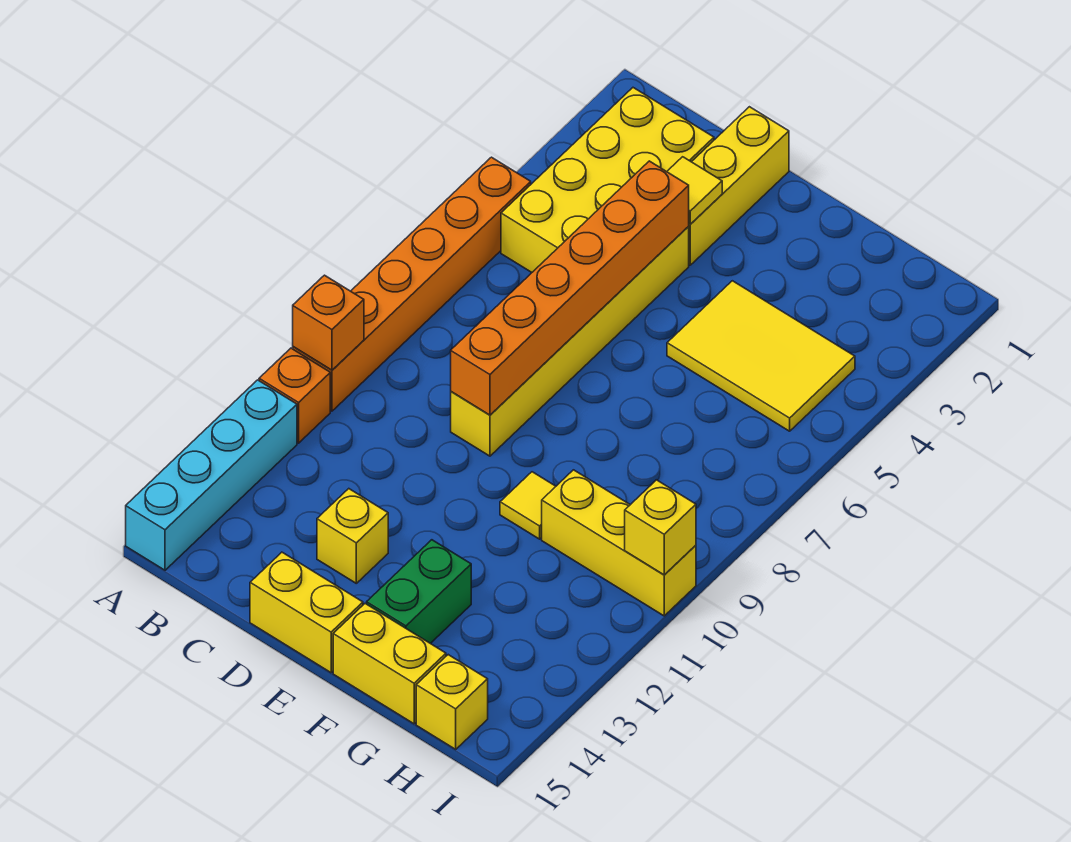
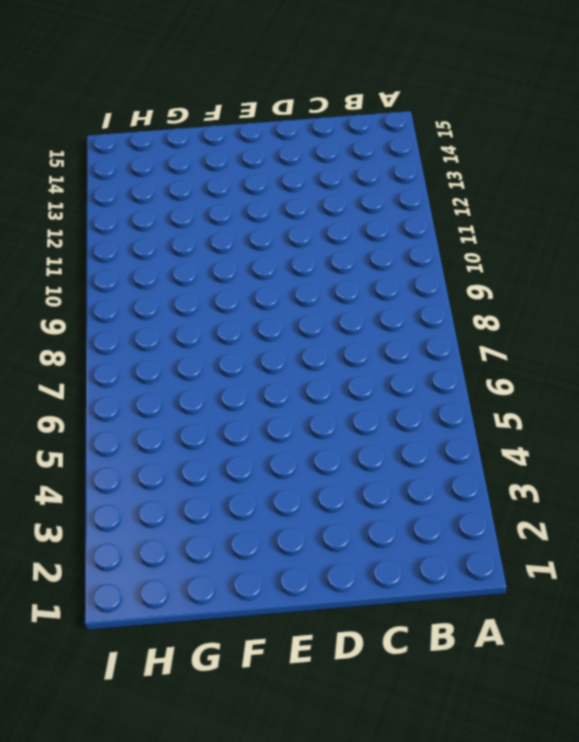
none -> orange brick A5:A10 level 1
none -> orange brick A11 level 1
none -> cyan brick A12:A15 level 1

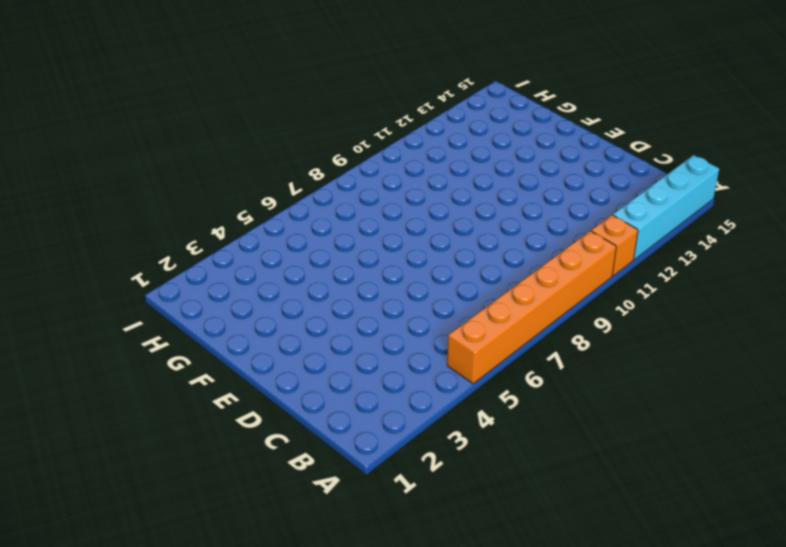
none -> yellow brick B2:C5 level 1
none -> yellow brick D1:D3 level 1
none -> yellow brick D4:D9 level 1

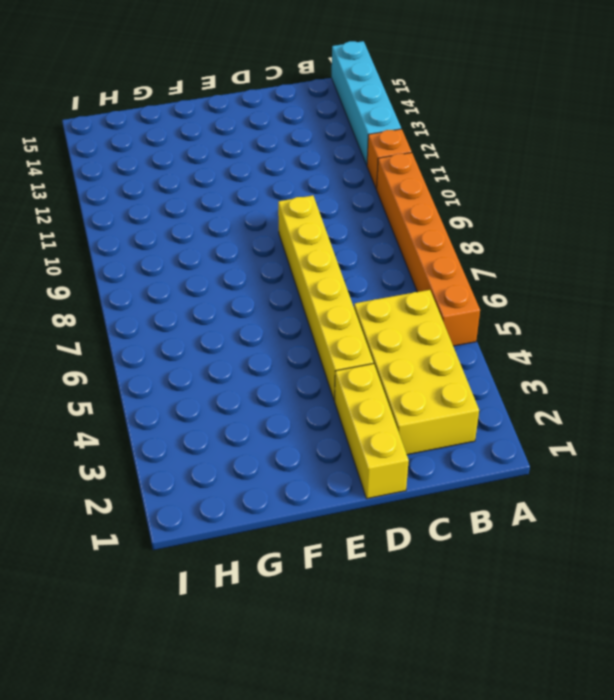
none -> yellow brick D13 level 1
none -> yellow brick D15:E15 level 1
none -> yellow tile F4:H5 level 1

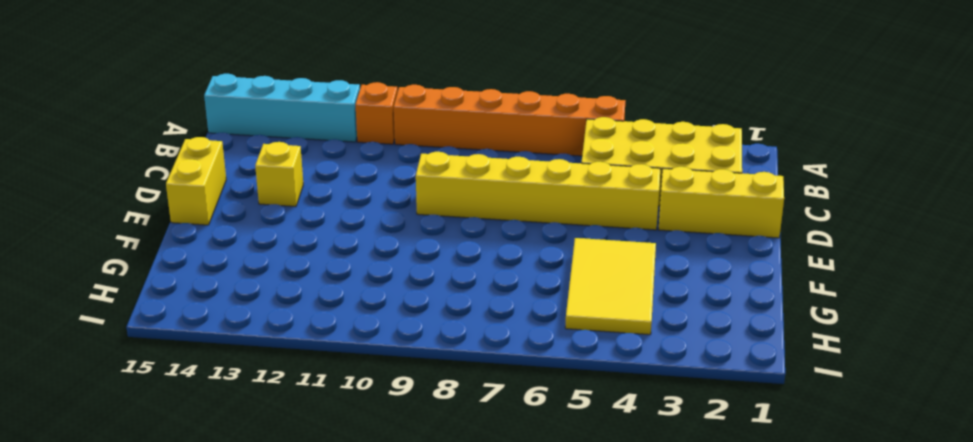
none -> yellow tile F10 level 1
none -> green brick F13:F14 level 1
none -> yellow brick F15:G15 level 1

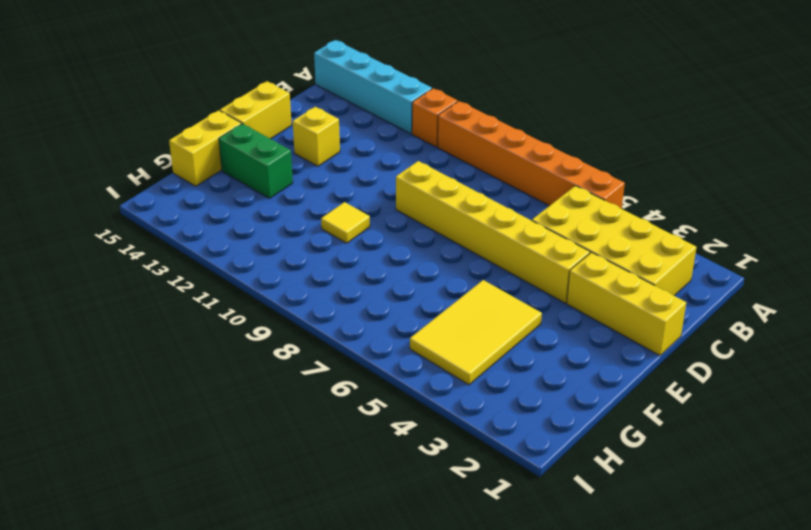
none -> yellow brick G10:I10 level 1
none -> yellow brick H15 level 1
none -> orange brick A10 level 2

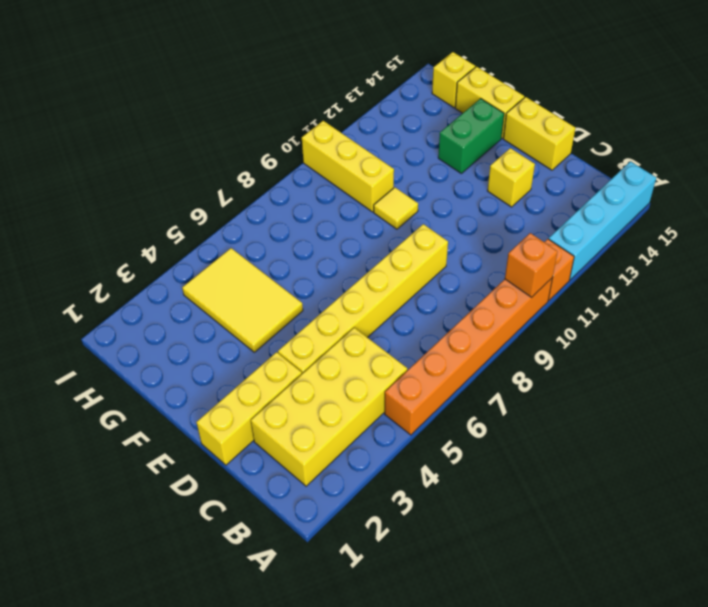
none -> yellow tile D3 level 2
none -> orange brick D4:D9 level 2
none -> yellow brick I10 level 2

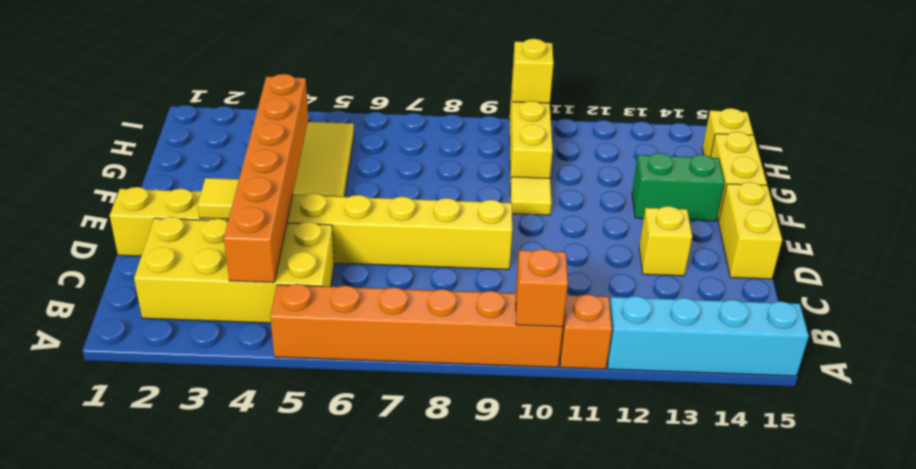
orange brick B4:G4 level 2 -> orange brick D4:D9 level 2

